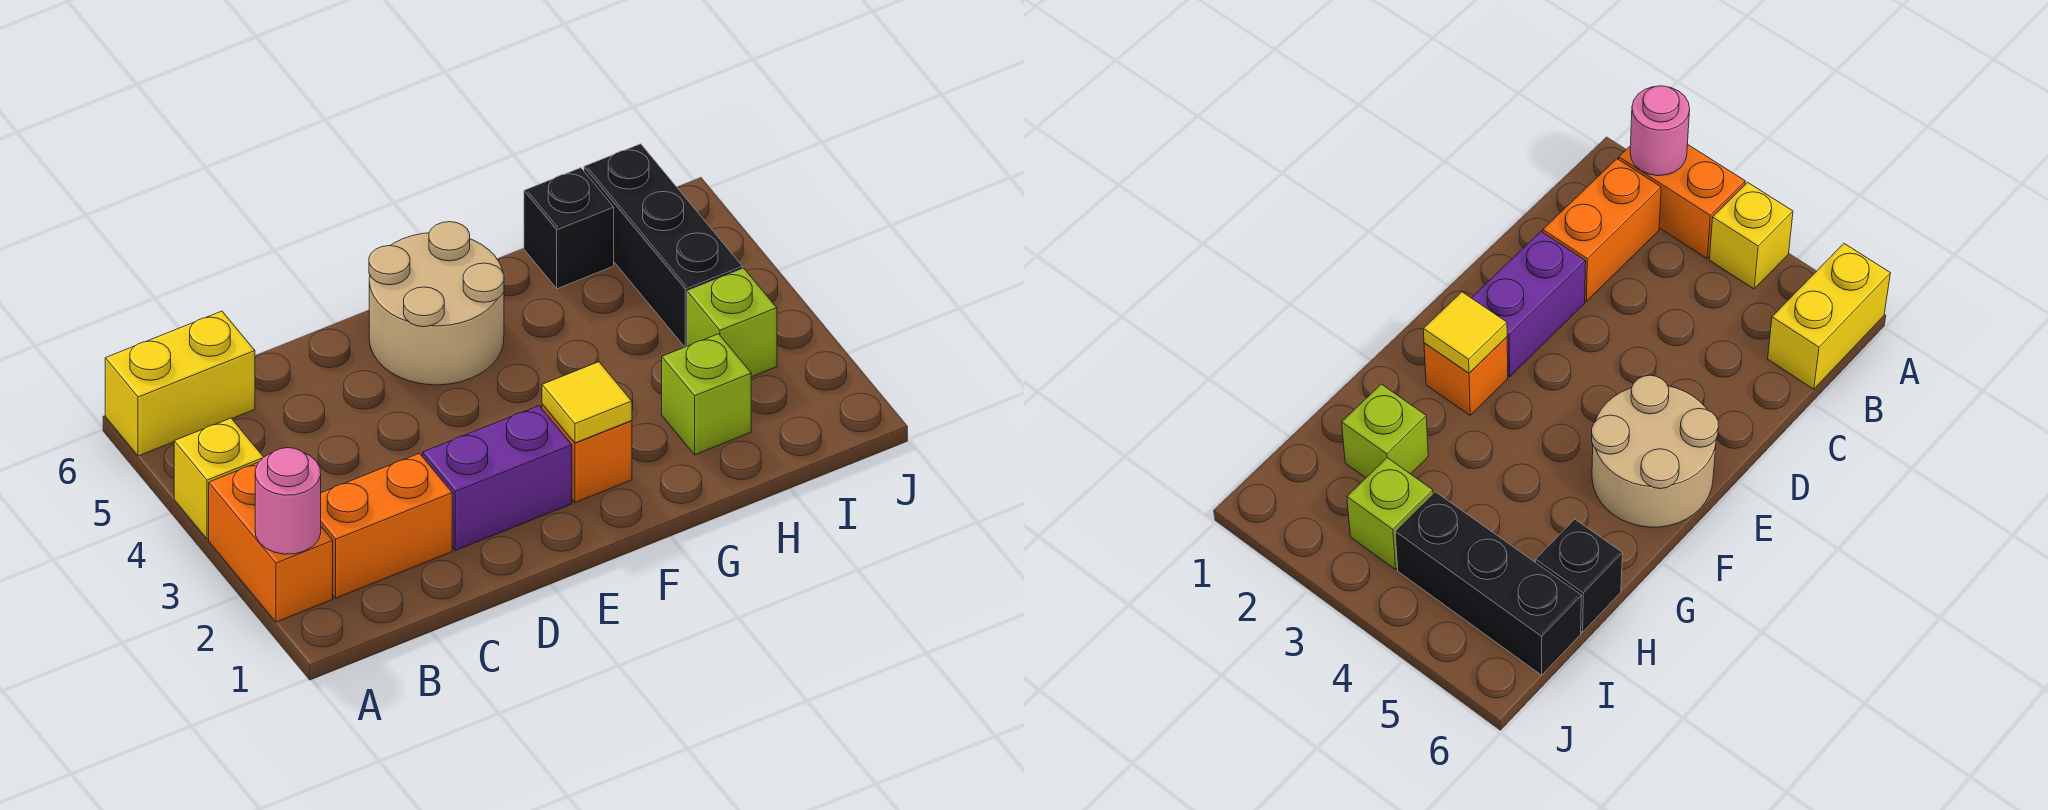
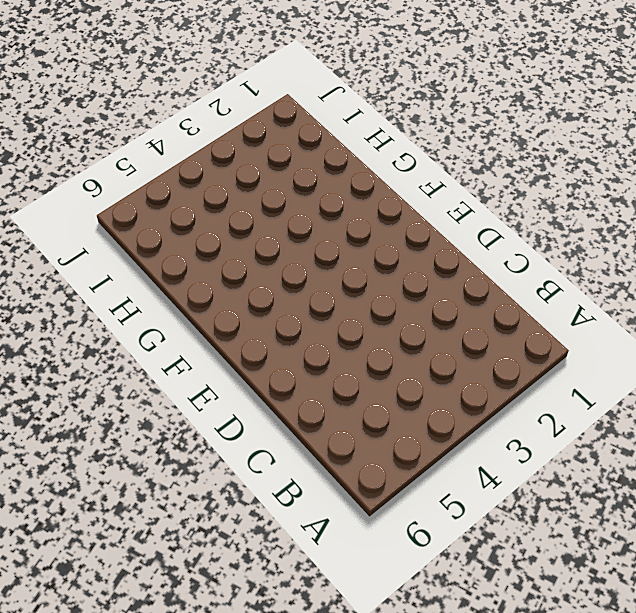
none -> orange brick A2:A3 level 1
none -> yellow brick A4 level 1
none -> yellow brick A6:B6 level 1

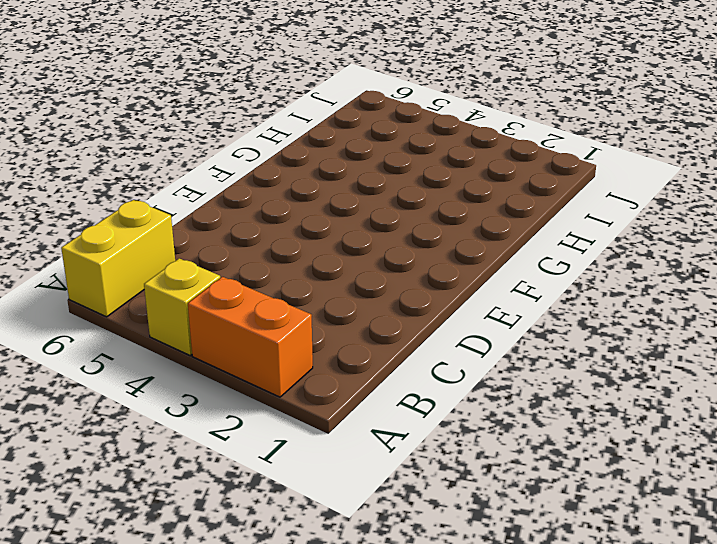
none -> orange brick B2:C2 level 1
none -> purple brick D2:E2 level 1
none -> tan round brick E5:F6 level 1

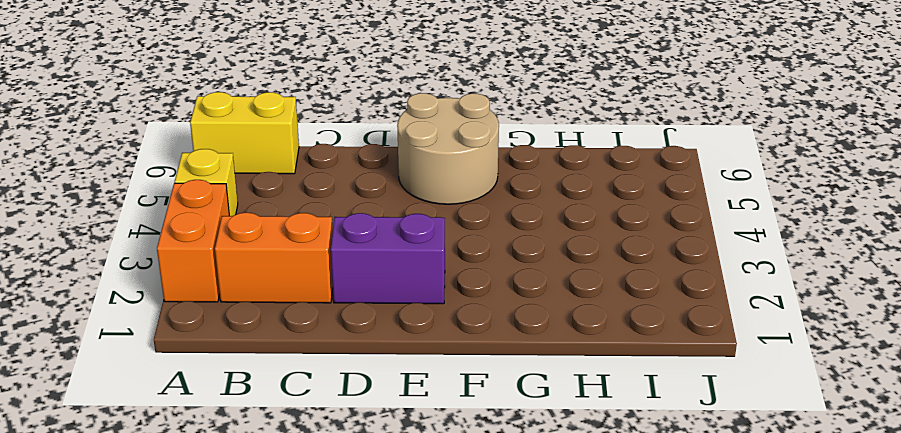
none -> orange brick F2 level 1
none -> lime brick H2 level 1
none -> black brick H6 level 1

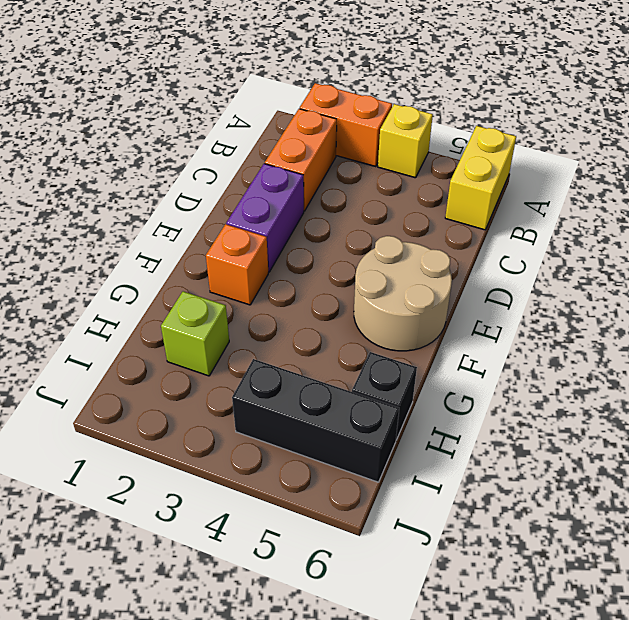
none -> lime brick I3 level 1
none -> pink round brick A2 level 2
none -> yellow tile F2 level 2

